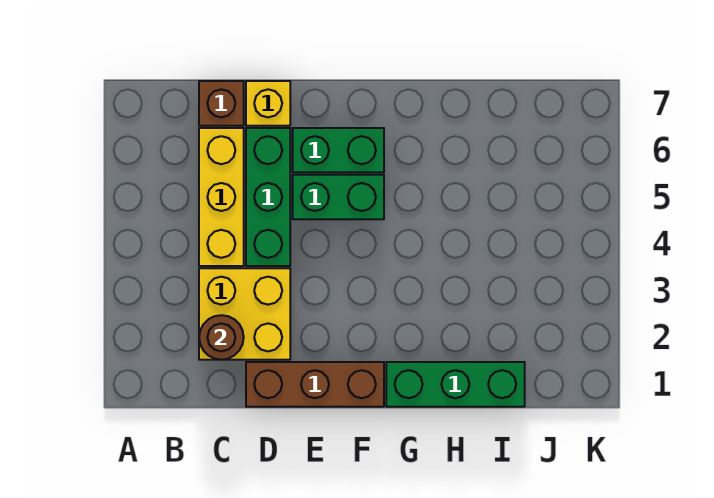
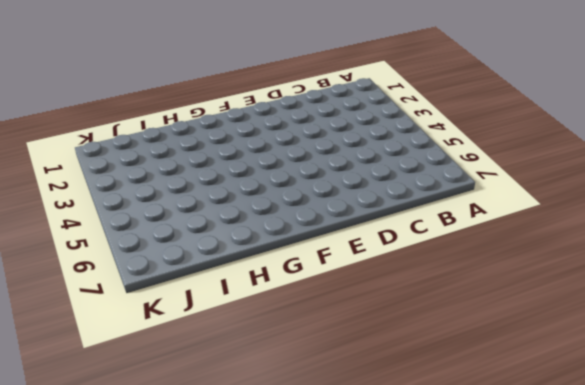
none -> yellow brick C2:D3 level 1
none -> yellow brick C4:C6 level 1

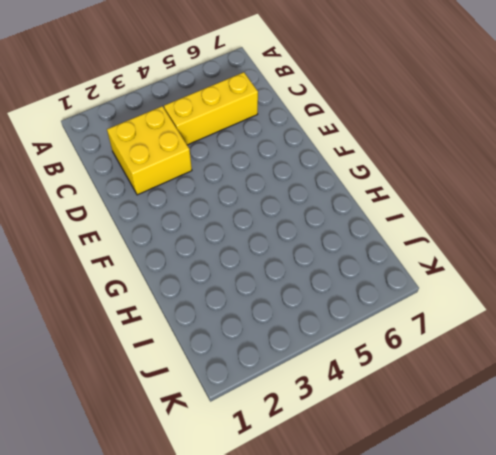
none -> brown brick C7 level 1
none -> brown brick D1:F1 level 1

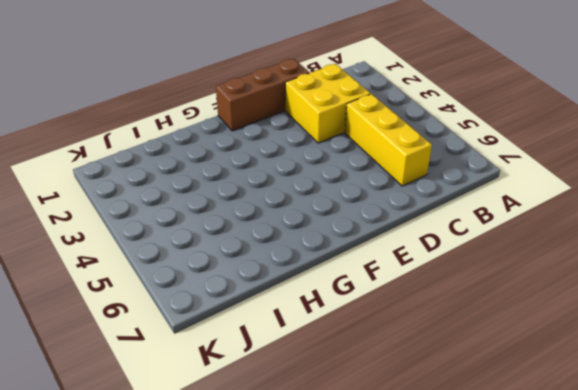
none -> brown brick C7 level 1
none -> green brick D4:D6 level 1

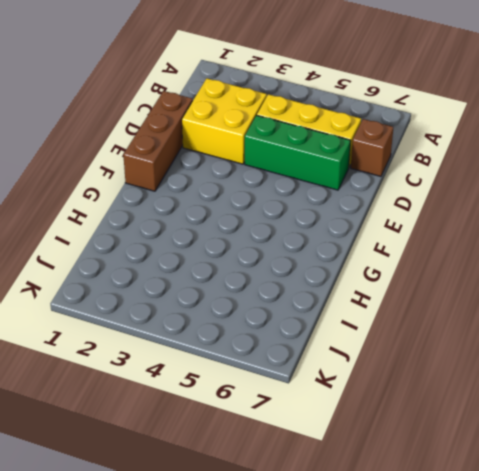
none -> yellow brick D7 level 1
none -> green brick E5:F5 level 1

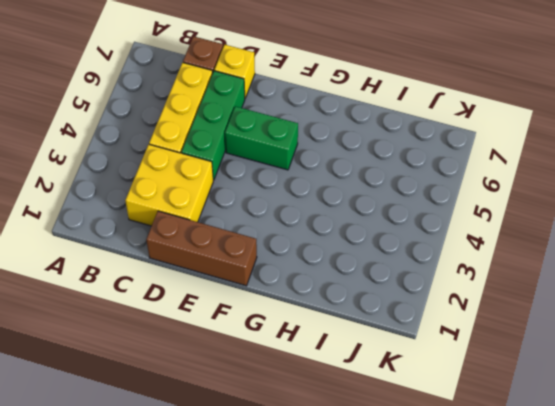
none -> green brick E6:F6 level 1
none -> green brick G1:I1 level 1

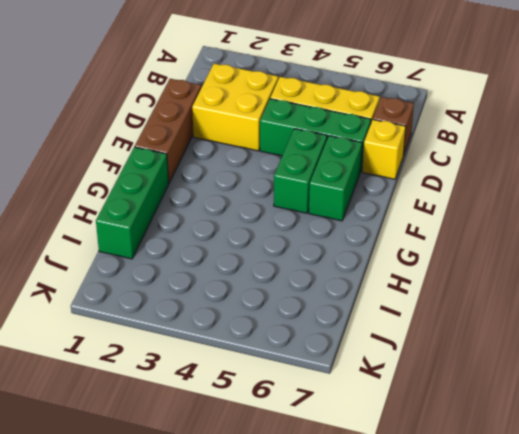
none -> brown round brick C2 level 2

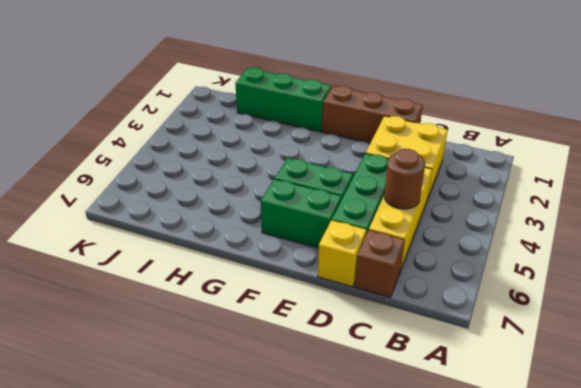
brown round brick C5 level 2 -> brown round brick C2 level 2

